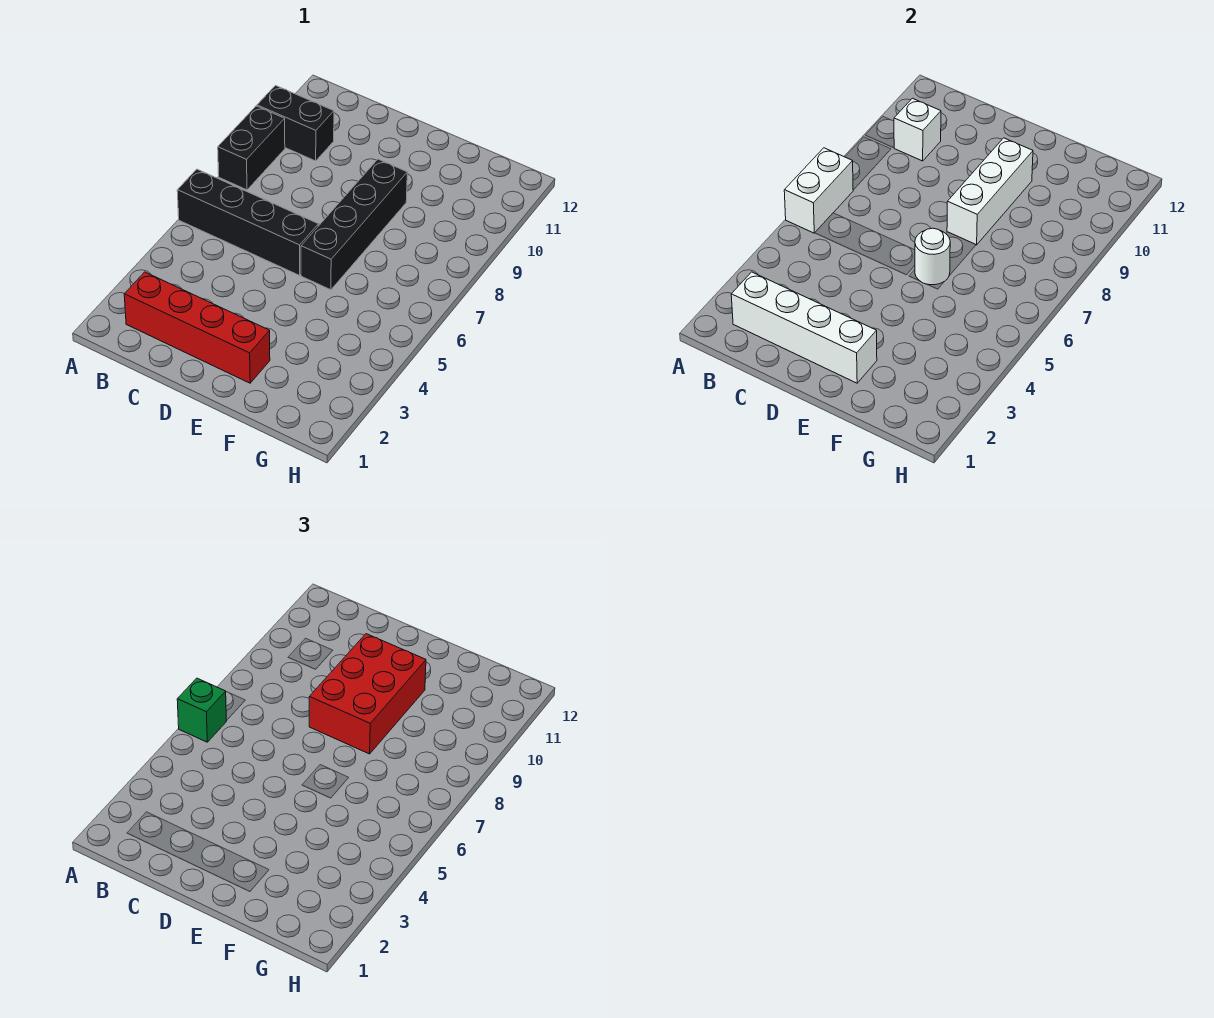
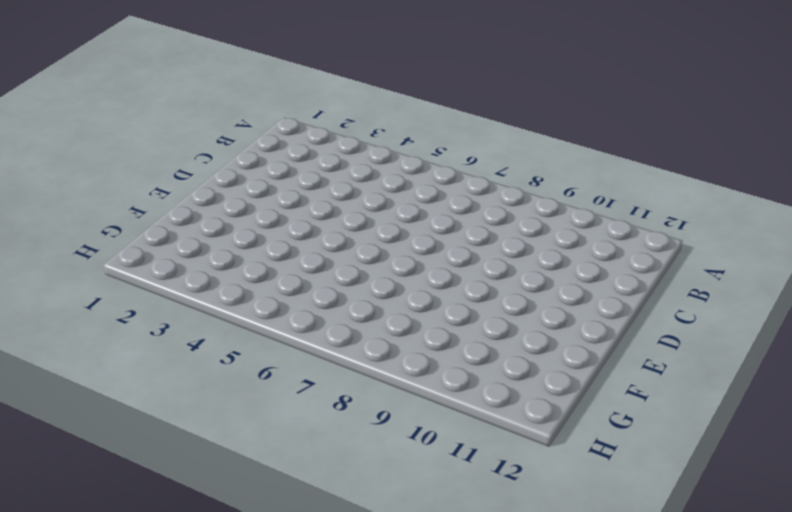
none -> black brick A6:D6 level 1
none -> black brick A8:A9 level 1
none -> black brick A10:B10 level 1

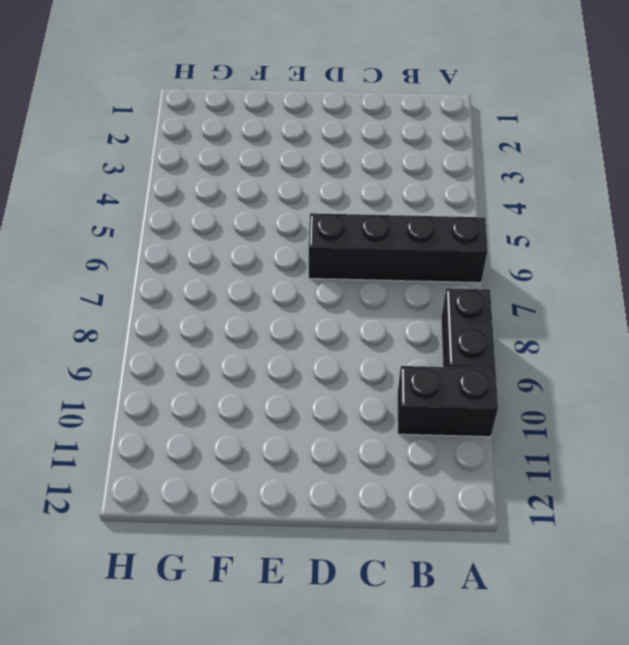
none -> red brick B2:E2 level 1
none -> black brick E6:E9 level 1
none -> white brick A6:A7 level 2

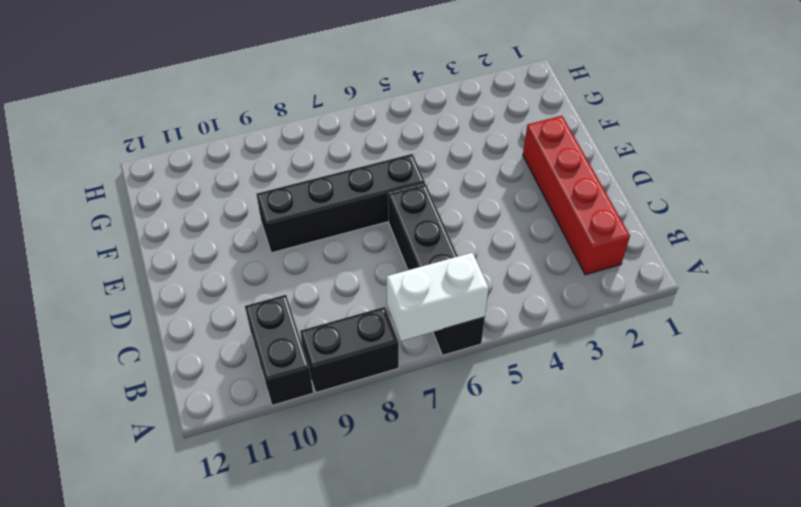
none -> white brick B2:E2 level 2
none -> white brick B10 level 2
none -> white round brick E6 level 2

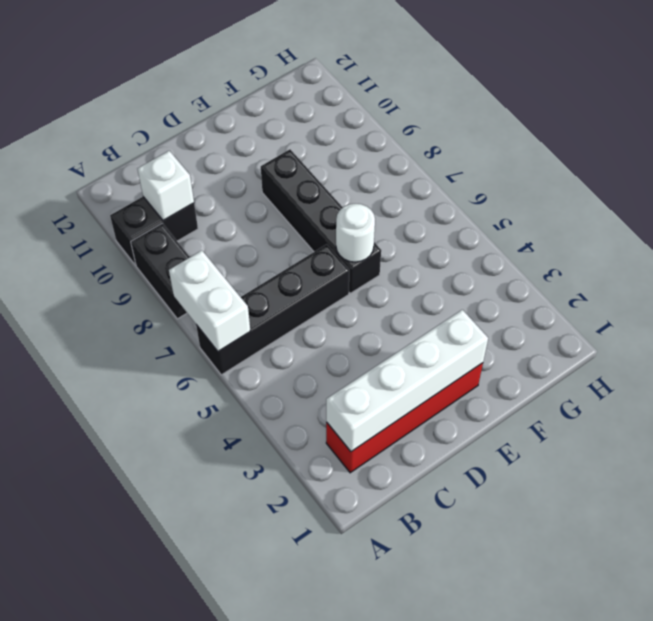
none -> white brick E8:E10 level 2
none -> green brick A6 level 3
none -> red brick D8:E10 level 3

